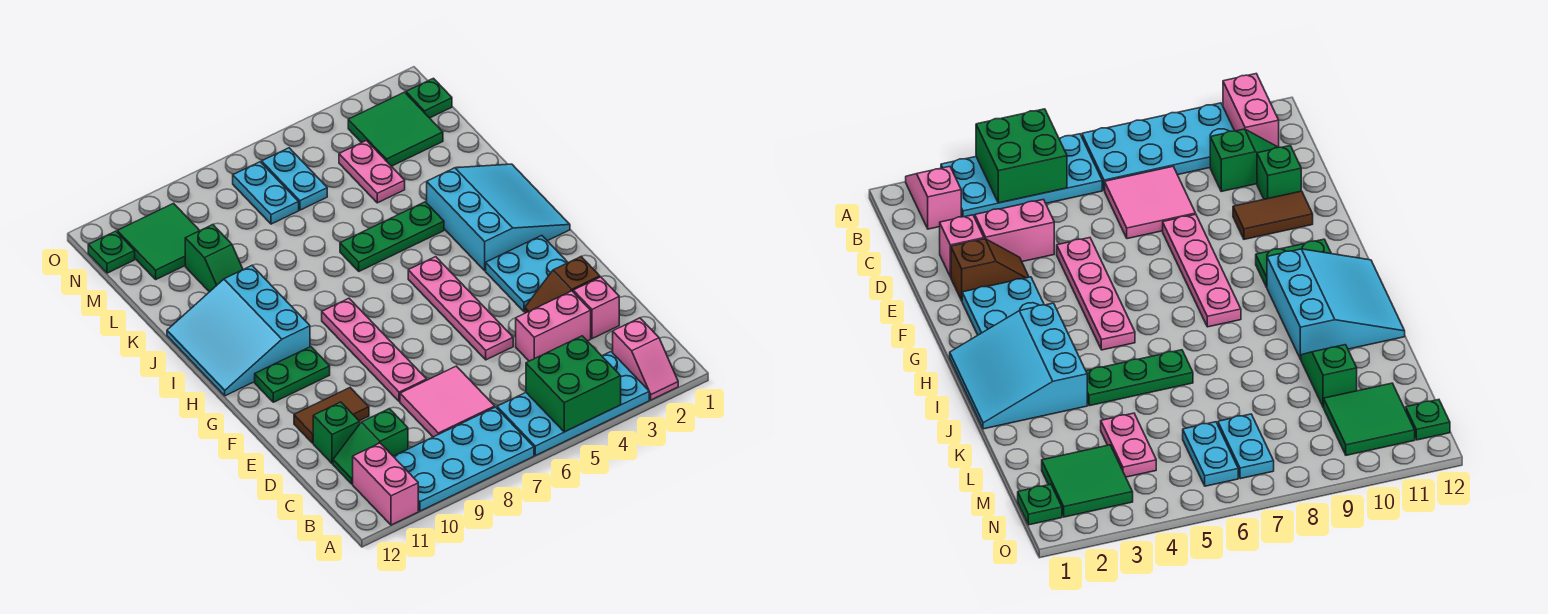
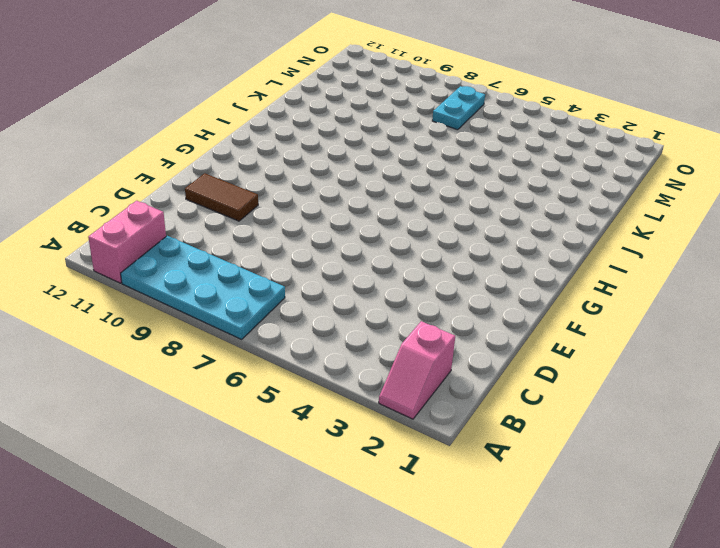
none -> cyan plate A3:B6 level 1
none -> pink tile C7:D8 level 1
none -> green slope C10:C11 level 1 top 10

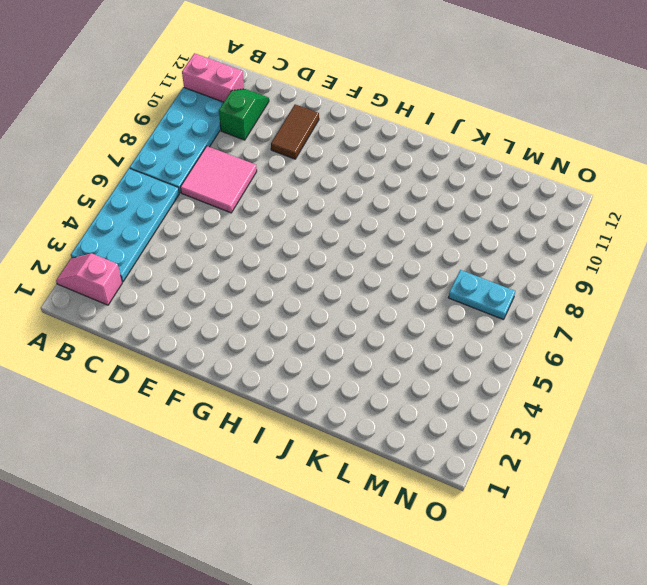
none -> pink brick D2 level 1
none -> pink brick D3:D4 level 1
none -> green brick D11 level 1

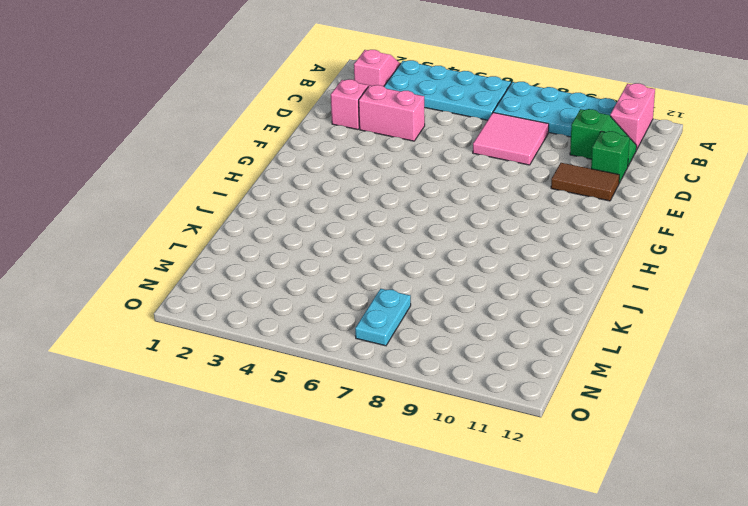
none -> brown slope E2:E3 level 1 top 2
none -> pink plate E5:H5 level 1
none -> pink plate E8:H8 level 1

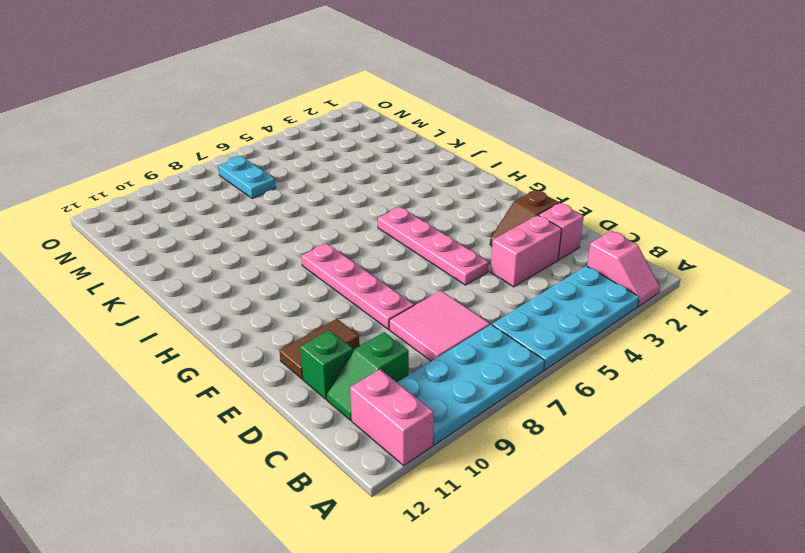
none -> cyan plate F2:G3 level 1
none -> green plate G10:G11 level 1
none -> cyan slope H1:J3 level 1 top 3

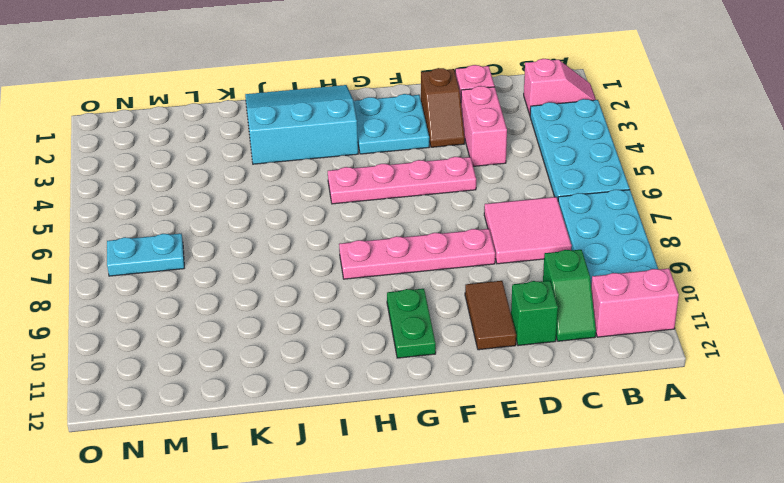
none -> cyan slope H10:J12 level 1 top 10
none -> green plate J4:J6 level 1
none -> green slope K10:L10 level 1 top L

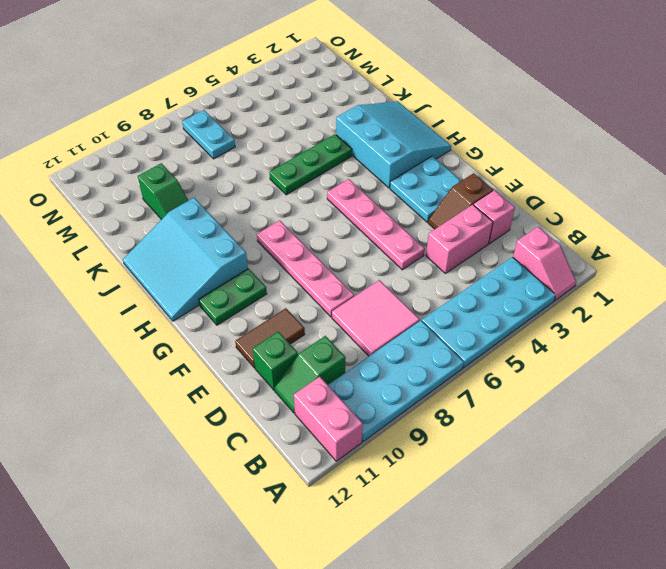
none -> pink plate L4:M4 level 1
none -> green tile M2:N3 level 1
none -> cyan plate M6:N6 level 1

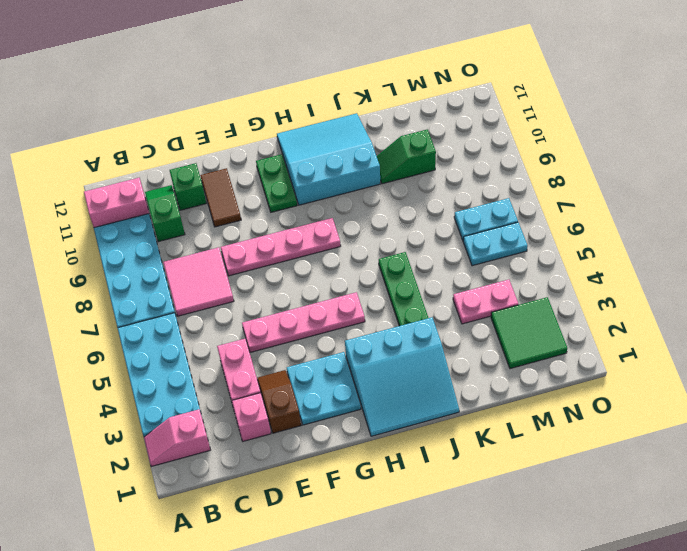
none -> green tile M10:N11 level 1
none -> green plate N1 level 1
none -> green plate N12 level 1

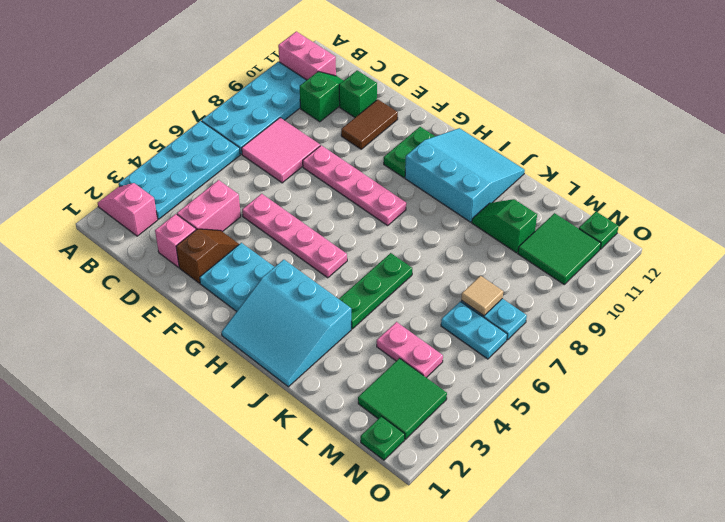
tan tile M7 level 2 -> none
none -> green brick A4:B5 level 2

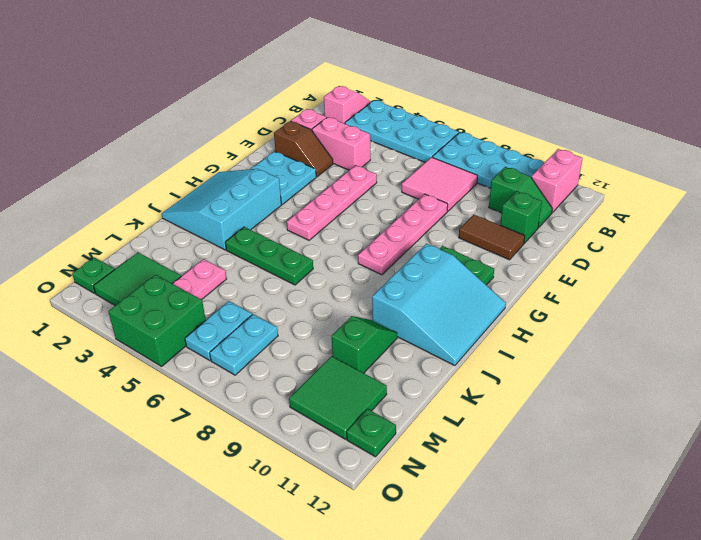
green brick N4:O5 level 1 -> green brick A4:B5 level 2

